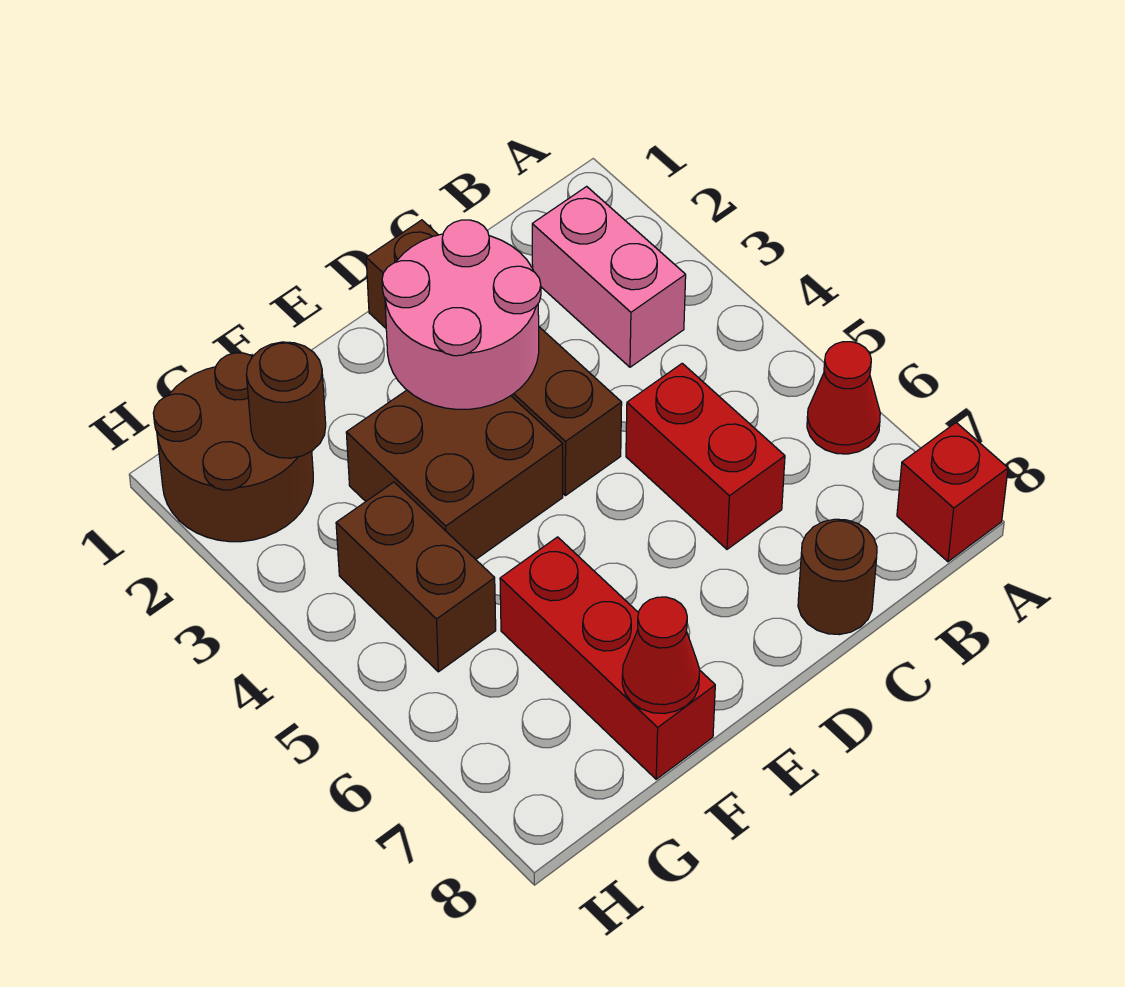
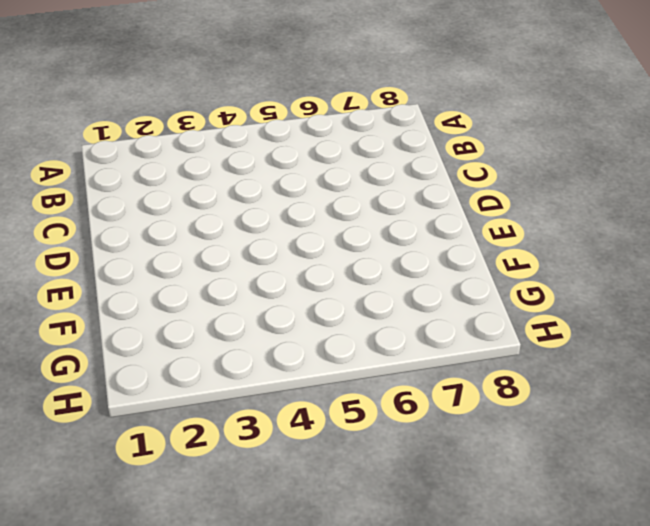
none -> red cone A6 level 1
none -> red brick A8 level 1
none -> pink brick B2:B3 level 1

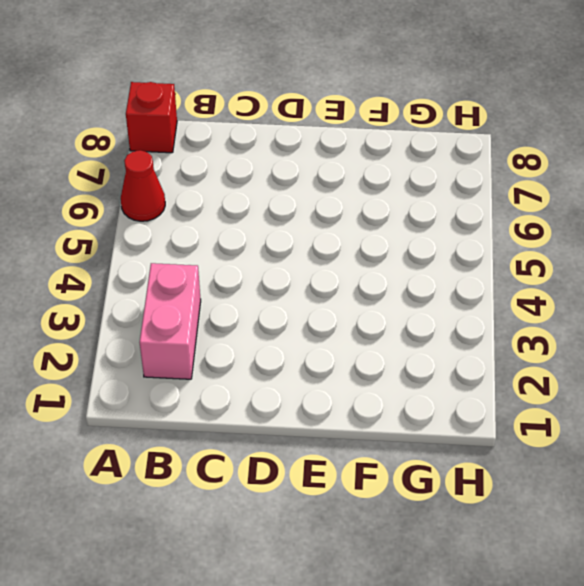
none -> red brick C5:C6 level 1
none -> brown round brick C8 level 1
none -> brown brick D1:D4 level 1

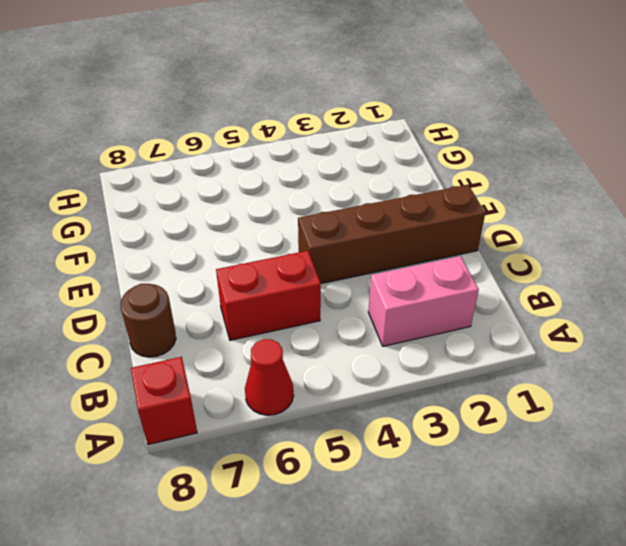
none -> brown brick E3:F4 level 1
none -> red brick F6:F8 level 1
none -> brown round brick G1:H2 level 1

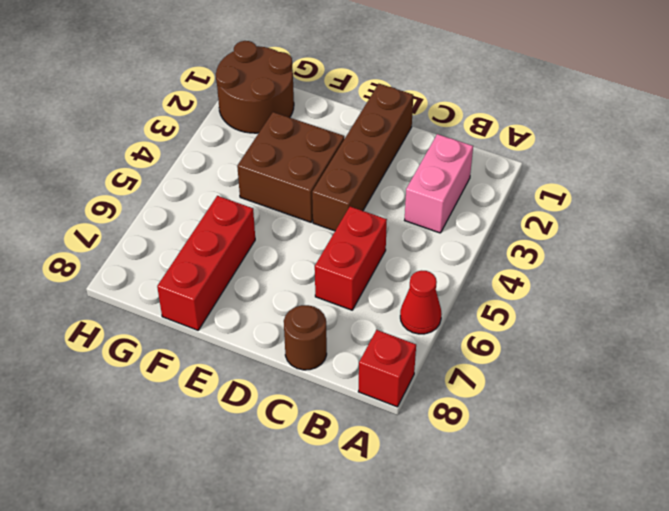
none -> brown brick G4:G5 level 1
none -> pink round brick D2:E3 level 2
none -> red cone F8 level 2

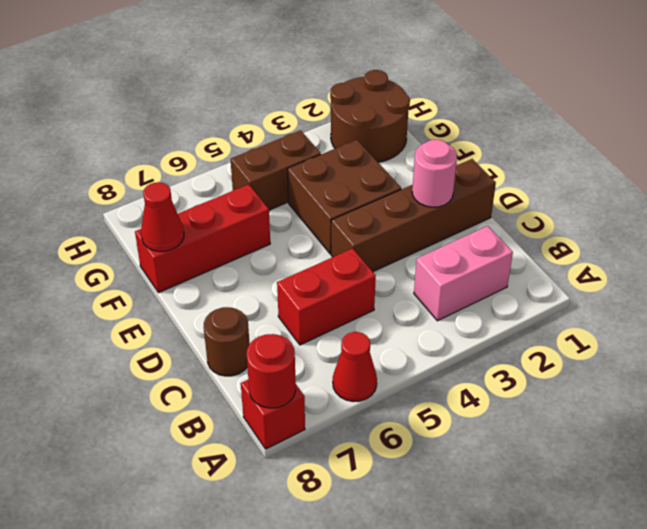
red round brick A8 level 2 -> none
pink round brick D2 level 2 -> pink round brick D2:E3 level 2
none -> brown round brick G2 level 2

